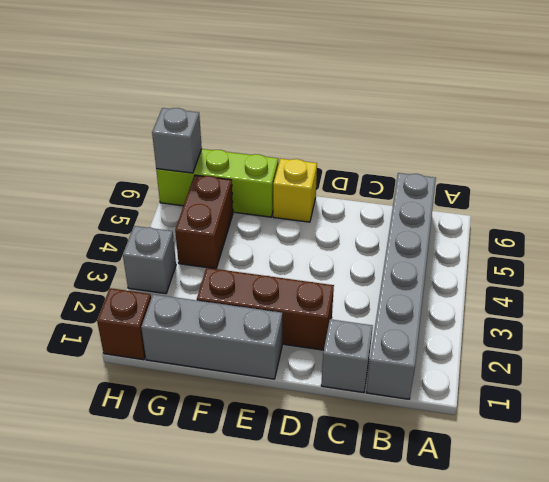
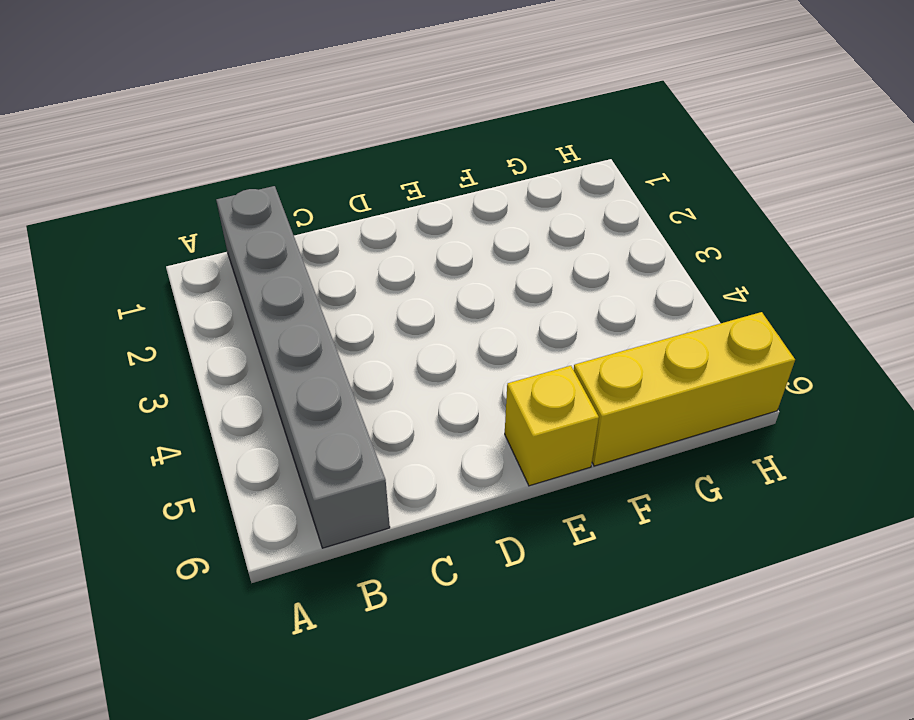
yellow brick F6:H6 level 1 -> lime brick F6:H6 level 1
none -> grey brick C1 level 1
none -> brown brick D2:F2 level 1

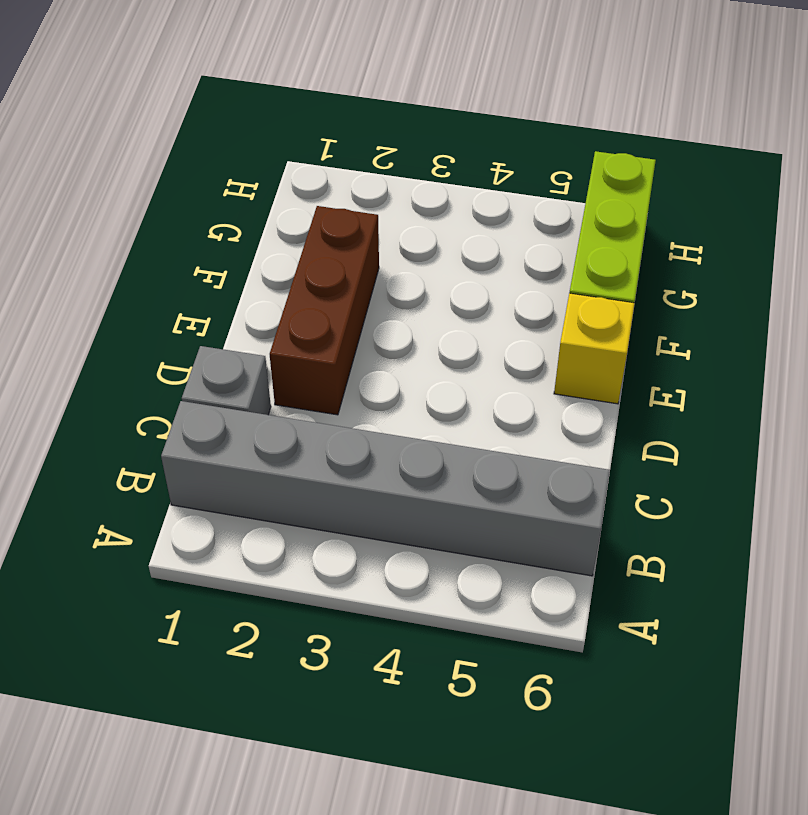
none -> grey brick E1:G1 level 1
none -> brown brick G4:G5 level 1

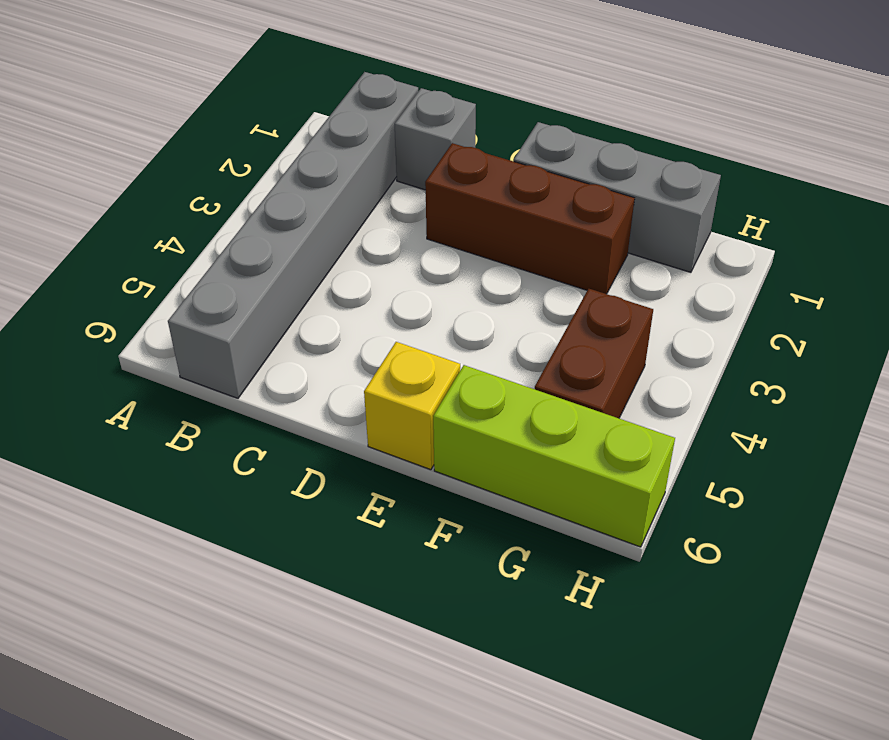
none -> brown brick H1 level 1
none -> grey brick H3 level 1

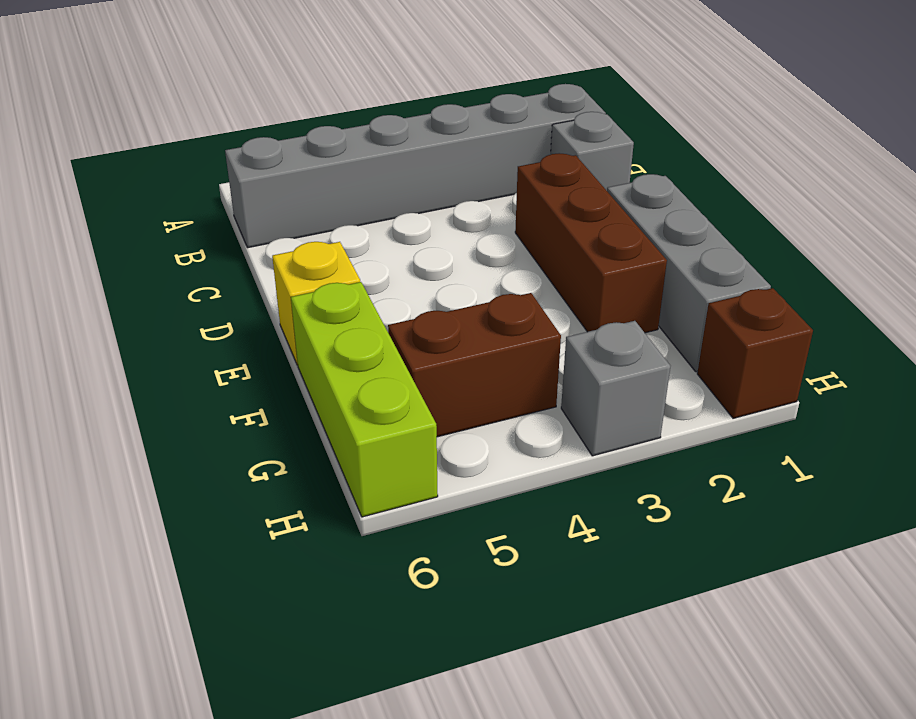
none -> grey brick H6 level 2

